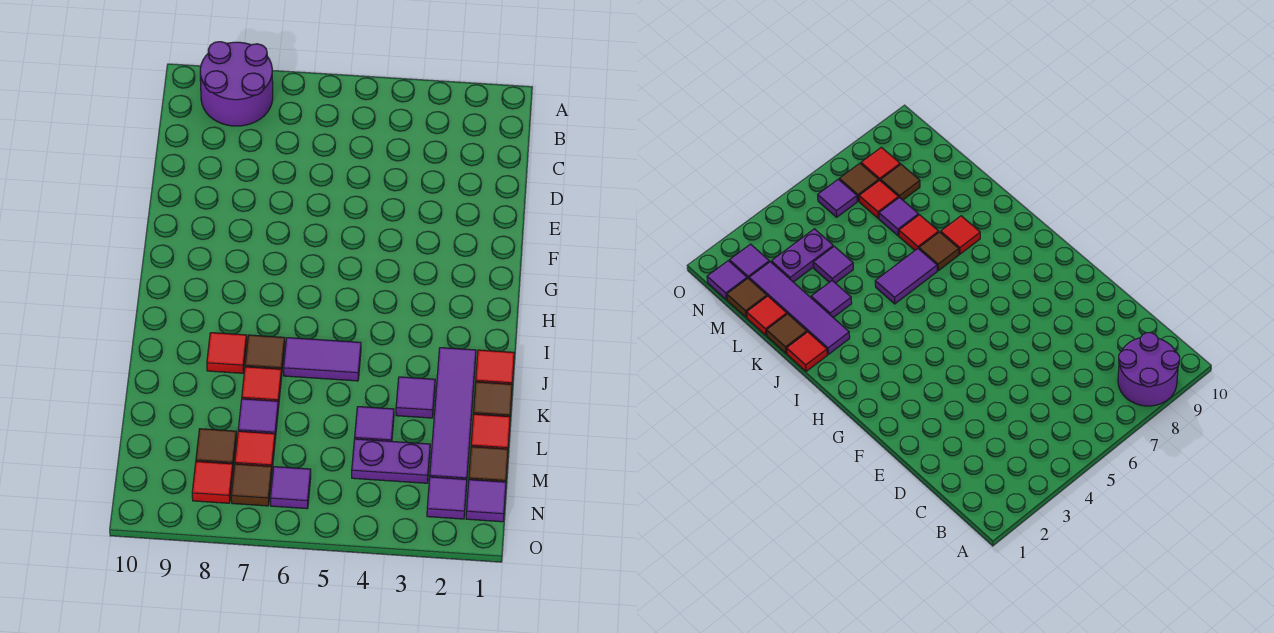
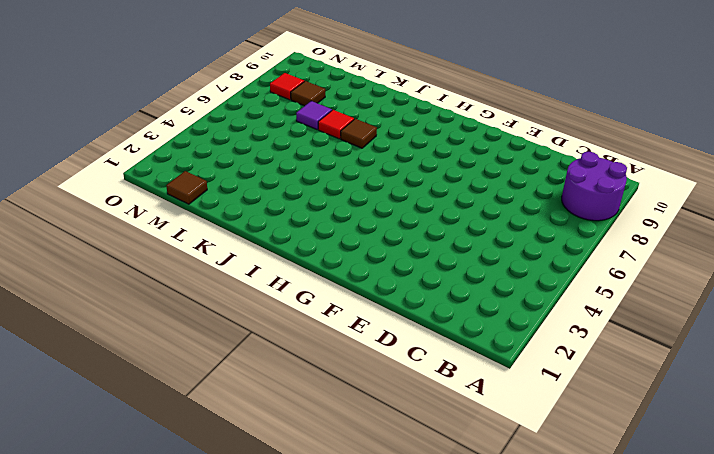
none -> red tile J1 level 1
none -> purple tile J2:M2 level 1
none -> purple tile J5:J6 level 1

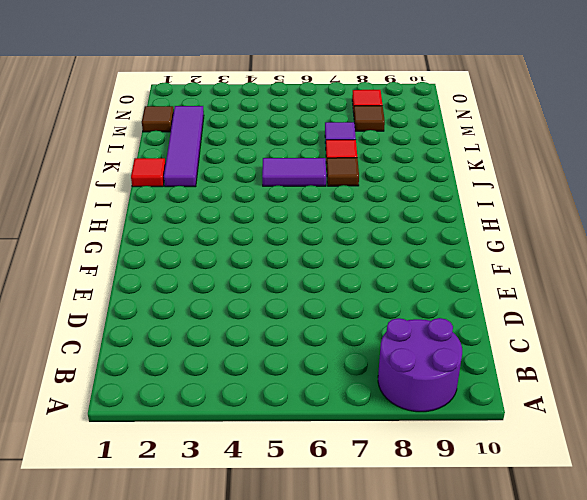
none -> red tile J8 level 1
none -> brown tile K1 level 1
none -> purple tile K3 level 1

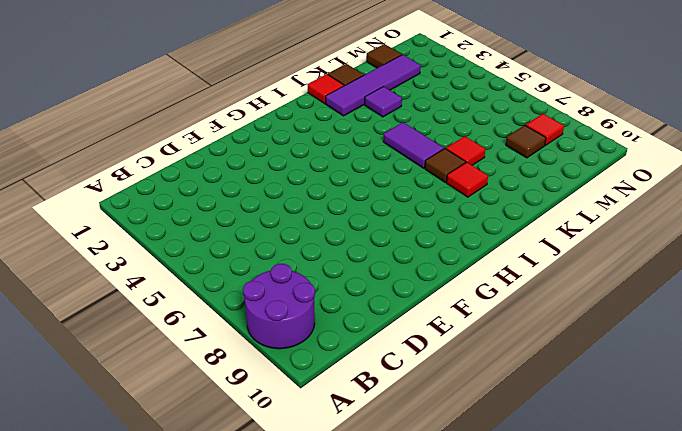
none -> red tile L1 level 1
none -> purple tile L4 level 1
none -> purple tile L7 level 1

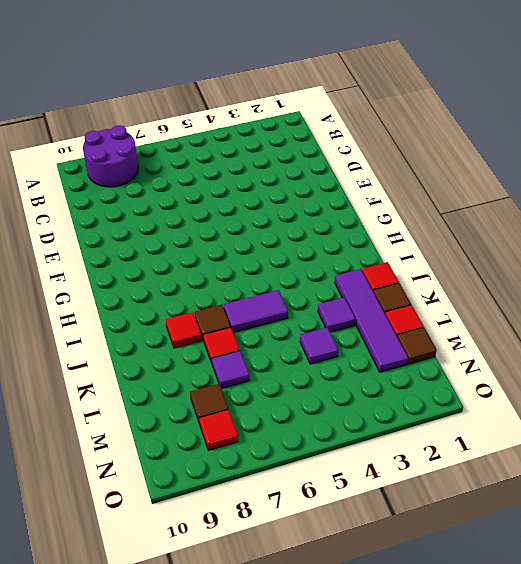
none -> purple plate M3:M4 level 1
none -> red tile M7 level 1
none -> purple tile N1 level 1

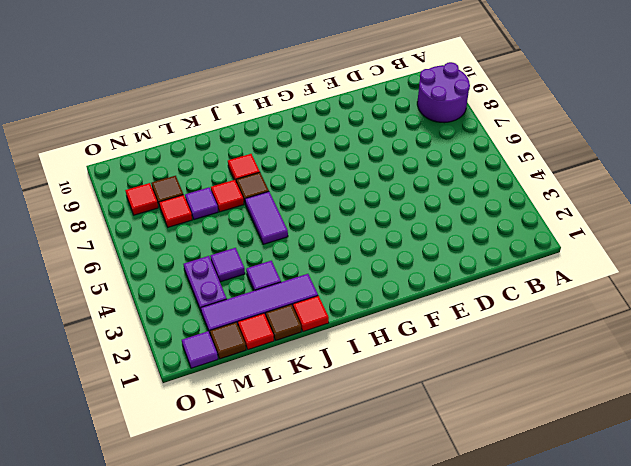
none -> purple tile N2 level 1
none -> purple tile N6 level 1
none -> brown tile N7 level 1

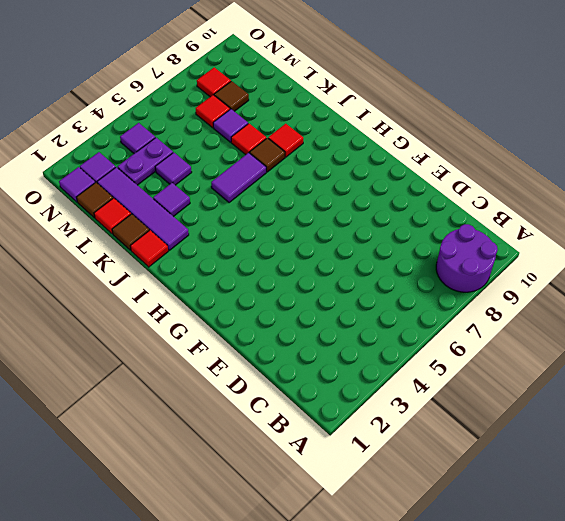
purple tile N4 level 1 -> purple tile N6 level 1
none -> brown tile N7 level 1

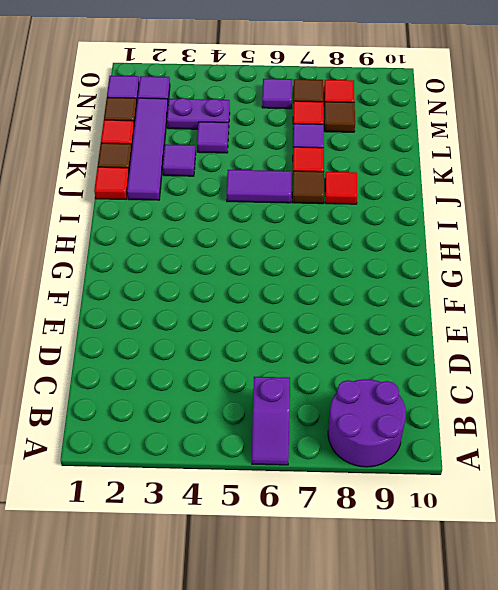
purple slope A6:B6 level 1 top B -> none

